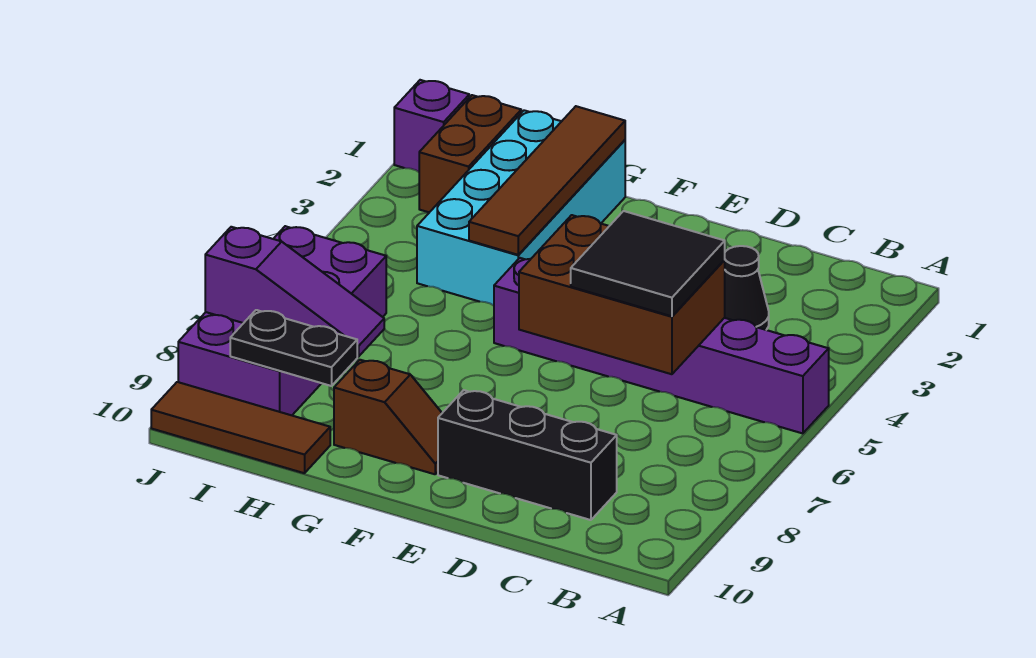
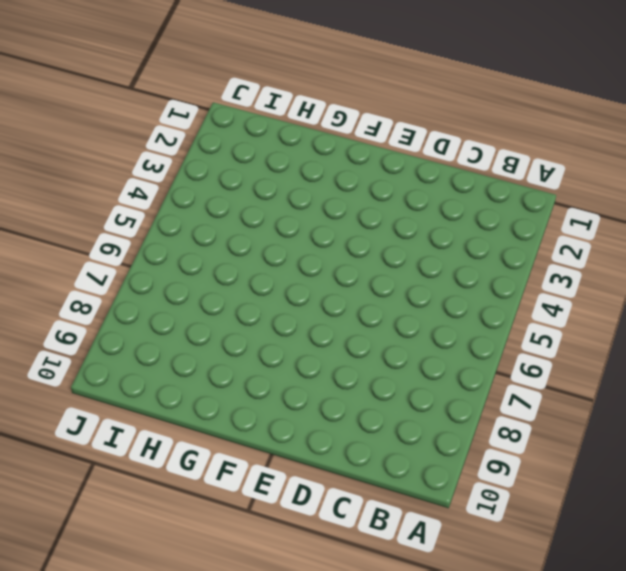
none -> purple brick A5:F5 level 1
none -> black cone C3 level 1
none -> black brick C9:E9 level 1

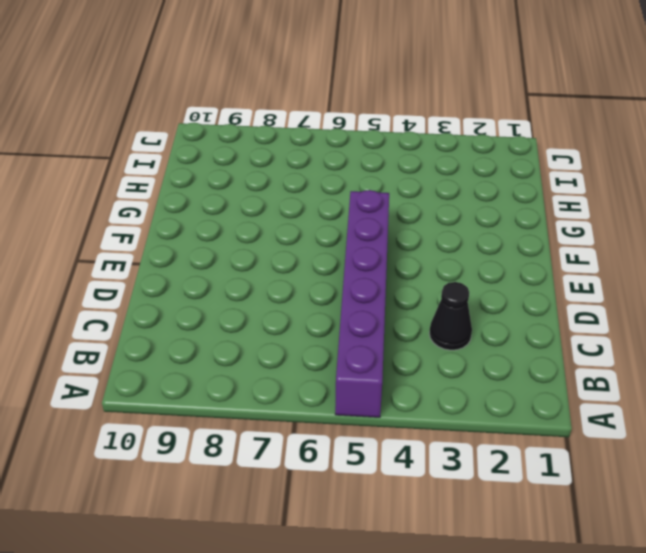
none -> black brick C9:E9 level 1
none -> brown slope F9:G9 level 1 top G
none -> cyan brick G1:H4 level 1

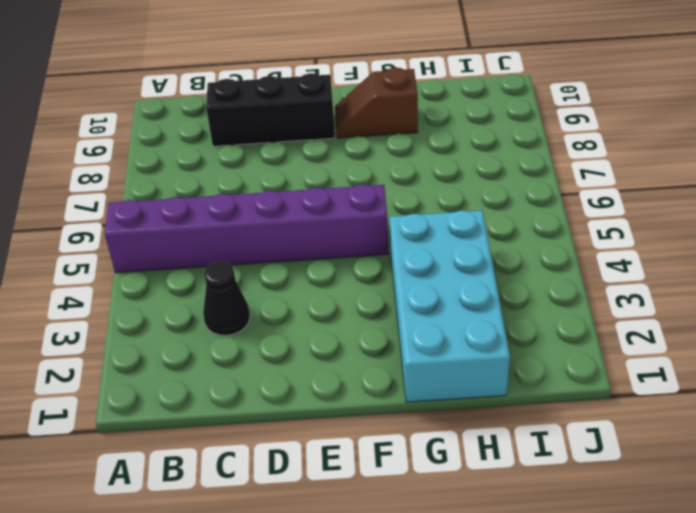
none -> brown tile H10:J10 level 1
none -> brown brick I1:I2 level 1
none -> purple brick I6:J9 level 1

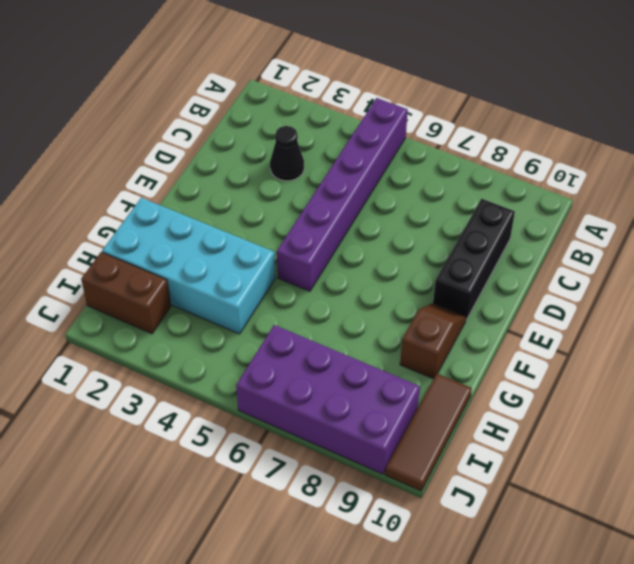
none -> purple brick J1 level 1
none -> brown brick C5:E6 level 2
none -> brown tile G1:G4 level 2

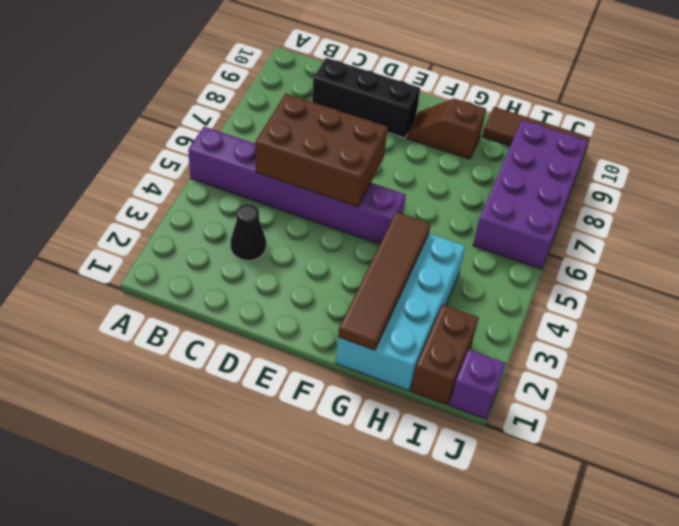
none -> purple slope H8:J8 level 2 top J
none -> black plate H9:I9 level 2
none -> black tile C5:D6 level 3

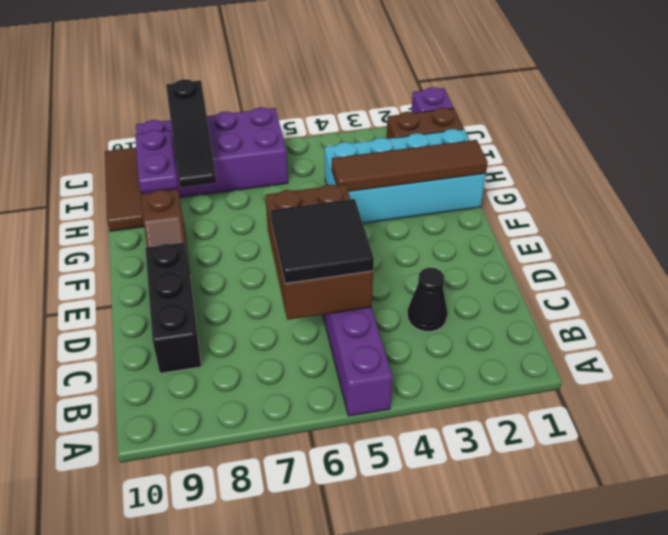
black slope H8:J8 level 2 top J -> purple slope H8:J8 level 2 top J
purple plate H9:I9 level 2 -> black plate H9:I9 level 2

